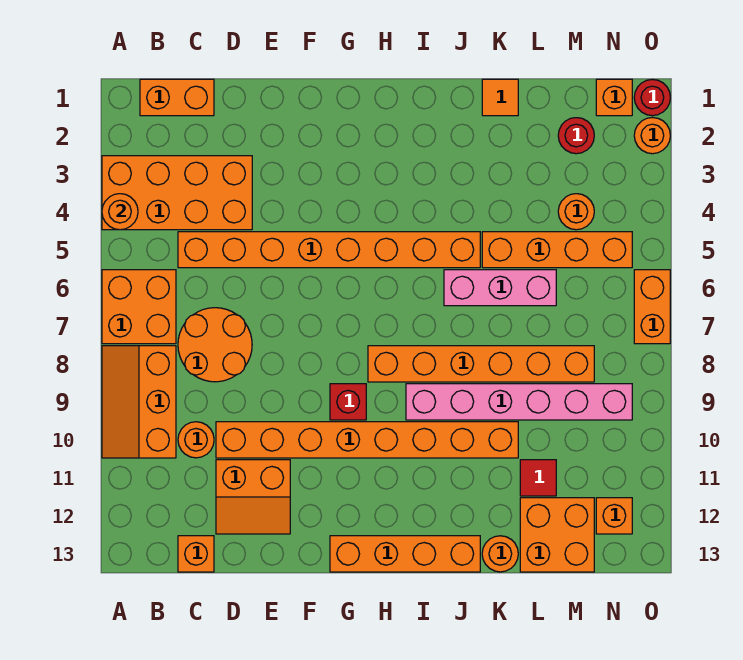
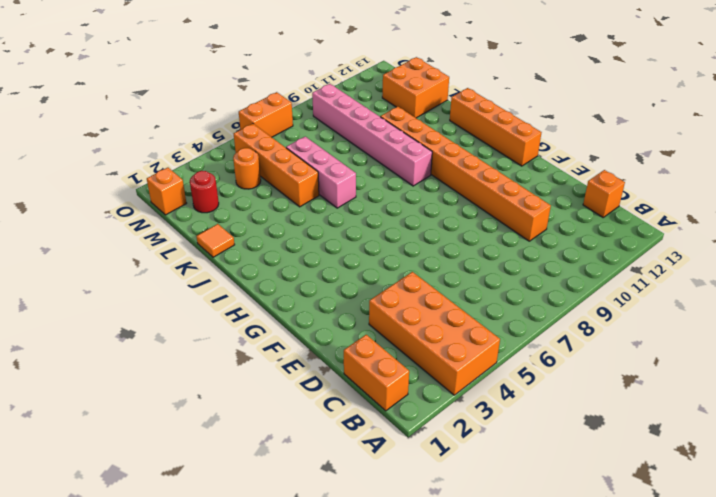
none -> orange brick A6:B7 level 1
none -> orange slope A8:B10 level 1 top B
none -> orange brick C5:J5 level 1

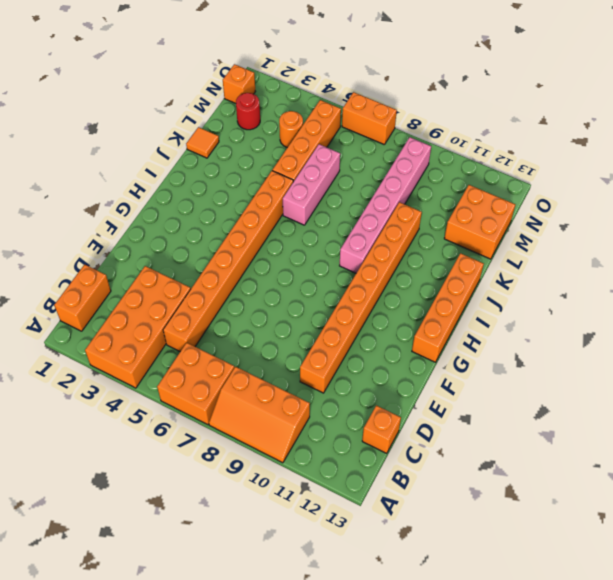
none -> orange round brick C7:D8 level 1
none -> orange round brick C10 level 1
none -> orange slope D11:E12 level 1 top 11

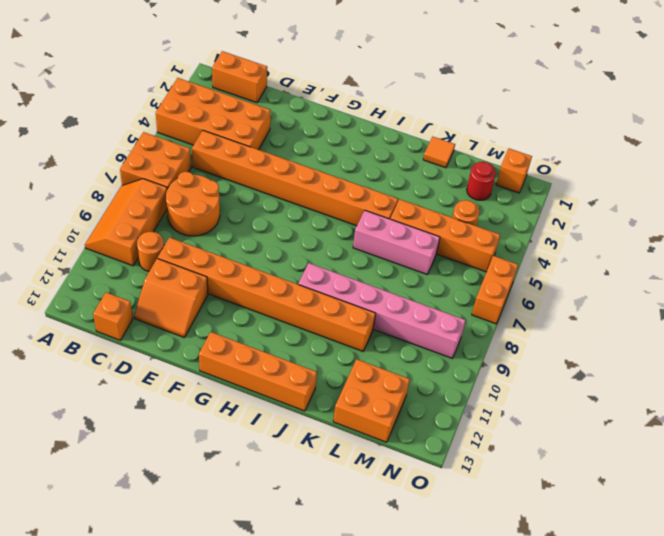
none -> red brick G9 level 1
none -> orange brick H8:M8 level 1
none -> orange round brick K13 level 1

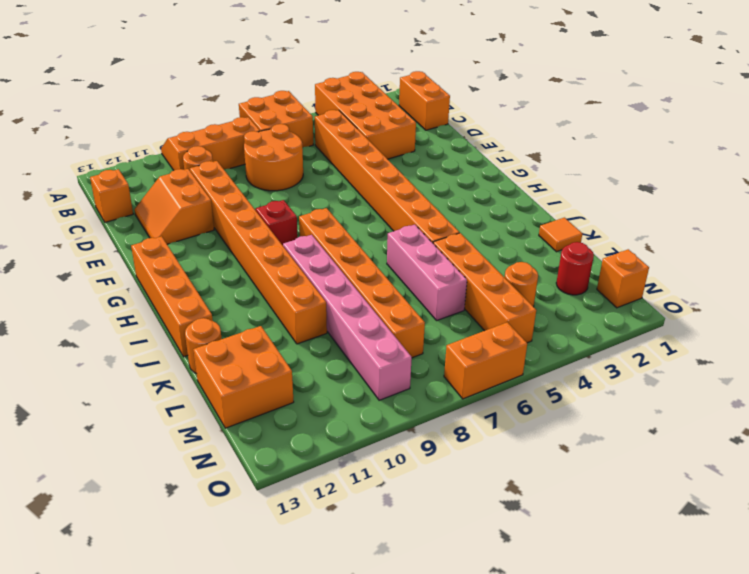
none -> red tile L11 level 1
none -> orange brick N12 level 1
none -> red round brick O1 level 1

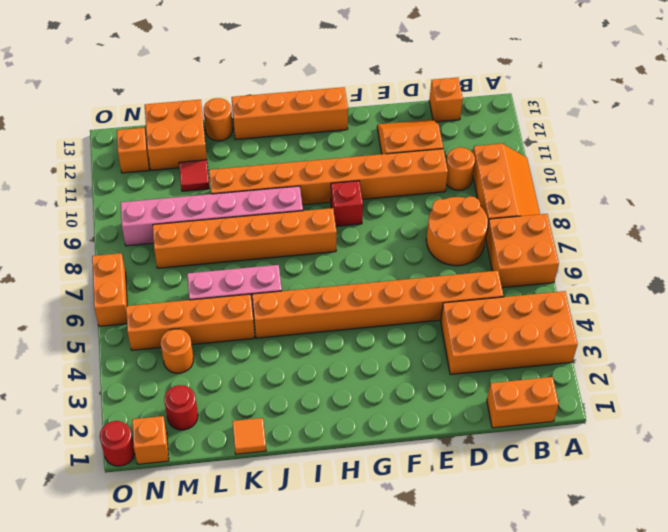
none -> orange round brick O2 level 1
none -> orange round brick A4 level 2

